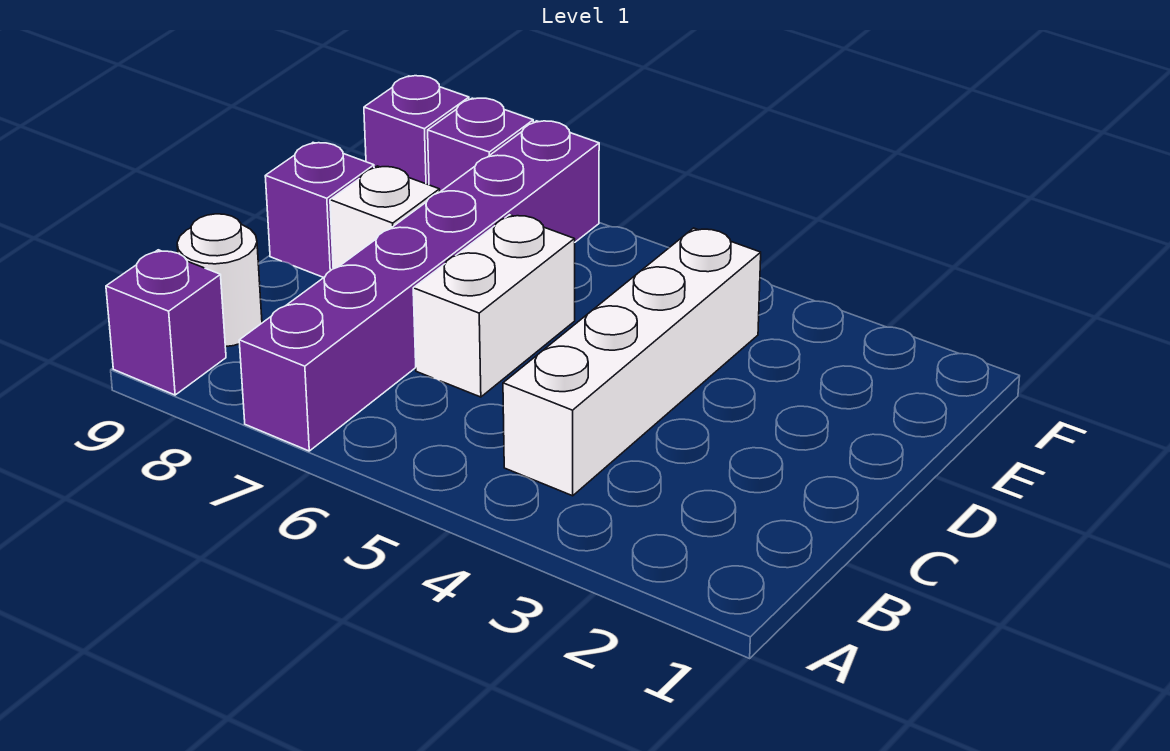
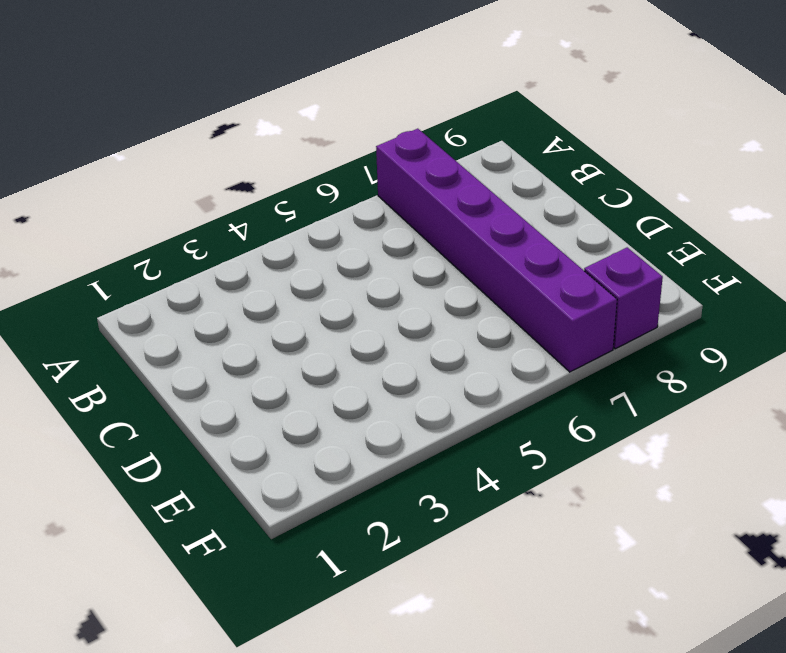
none -> purple brick A9 level 1
none -> white brick B4:E4 level 1

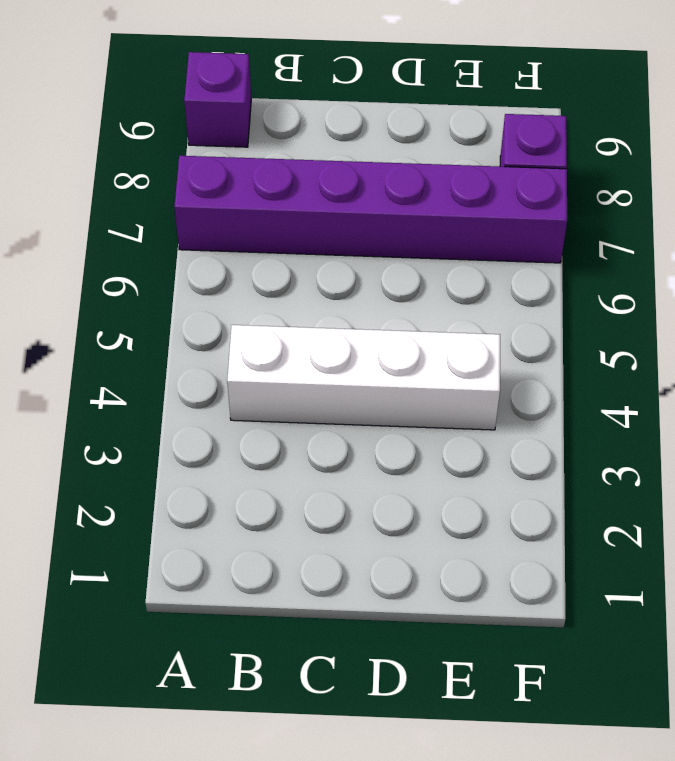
none -> white round brick B9 level 1
none -> white brick C6:D6 level 1

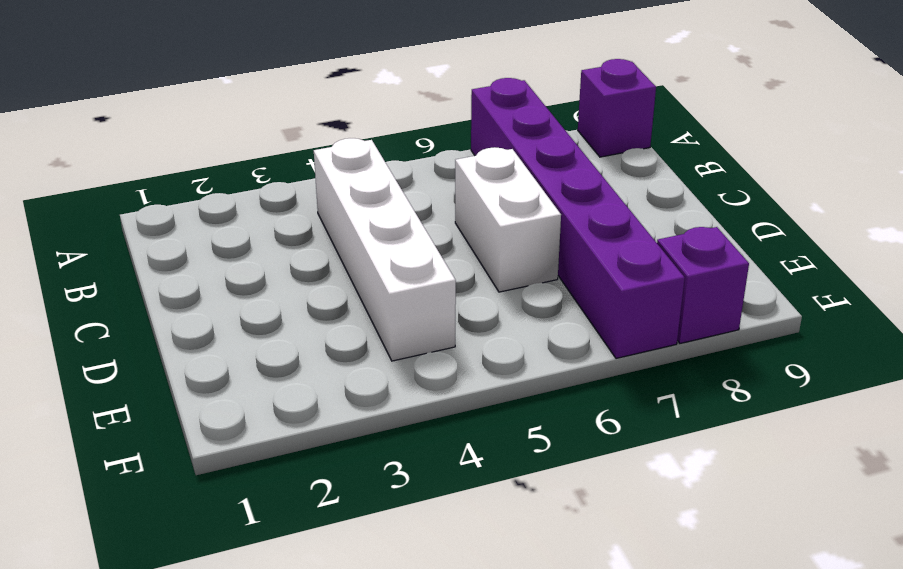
none -> white round brick B9 level 1
none -> white brick D8 level 1

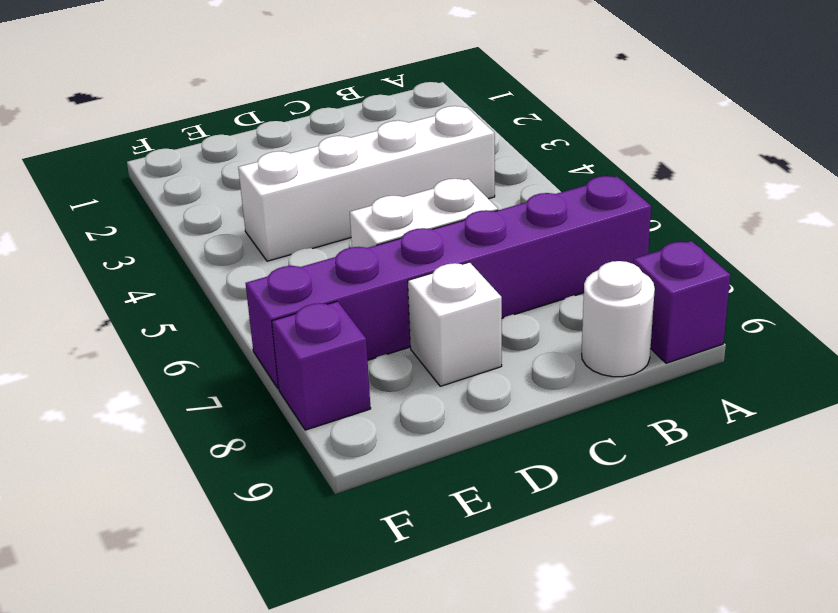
none -> purple brick D9 level 1
none -> purple brick F9 level 1

